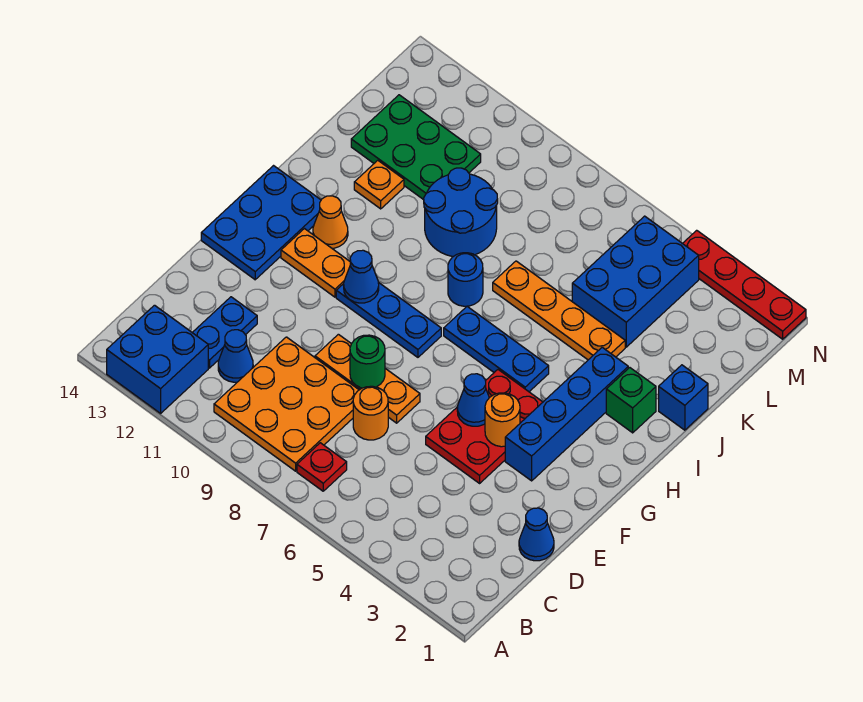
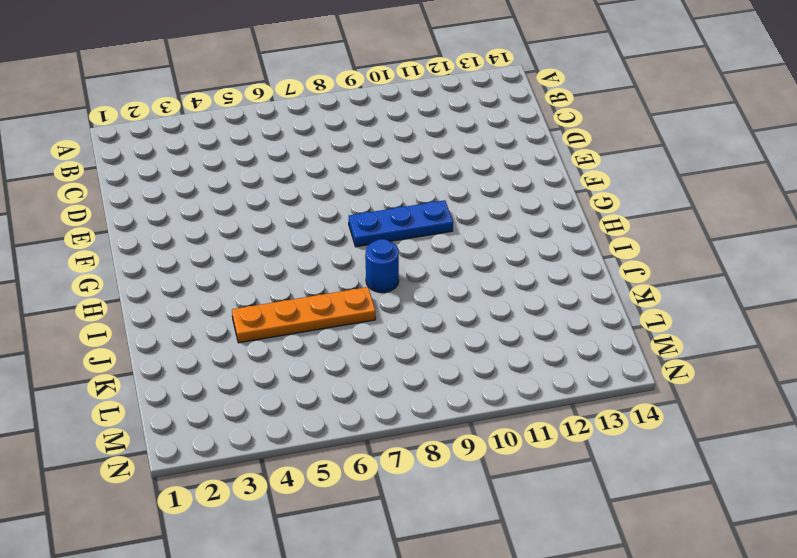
none -> blue brick A12:B13 level 1
none -> red plate B7 level 1
none -> orange plate B8:D10 level 1

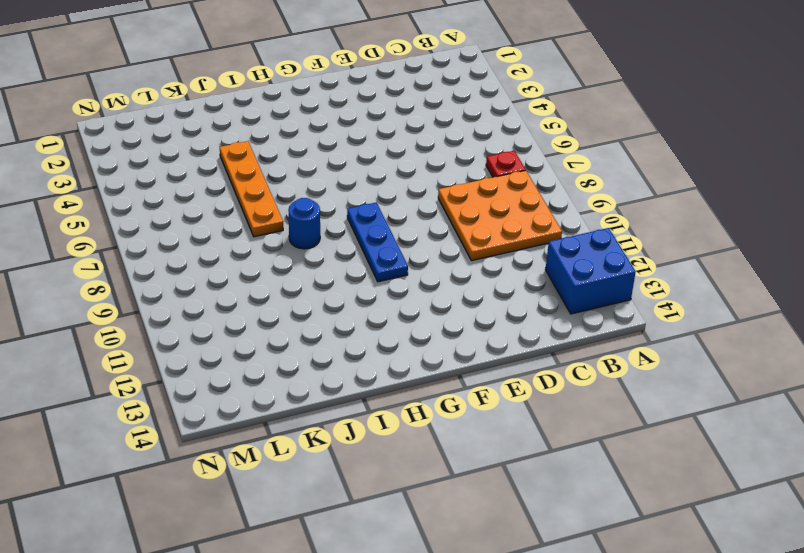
none -> blue cone C11 level 1
none -> blue plate C12:D12 level 1
none -> blue cone D1 level 1

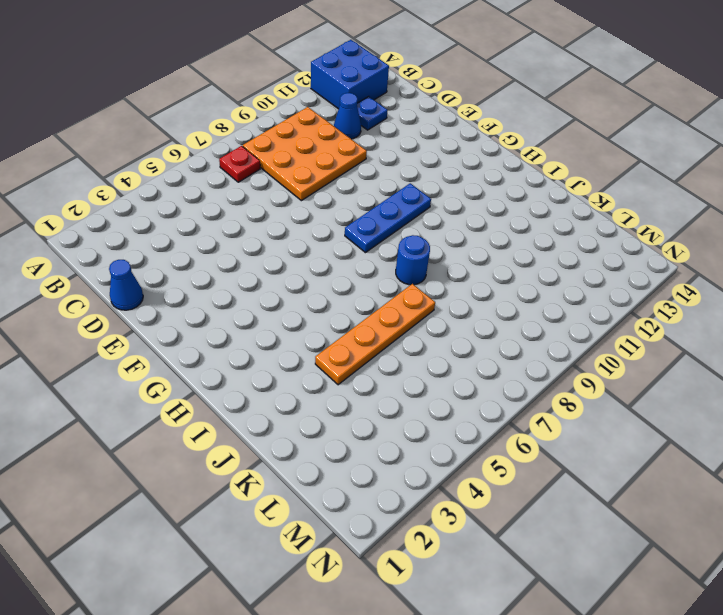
blue plate C12 level 1 -> blue plate C12:D12 level 1
none -> orange round brick D7 level 1
none -> red plate E4:G5 level 1
none -> orange plate E7:E9 level 1

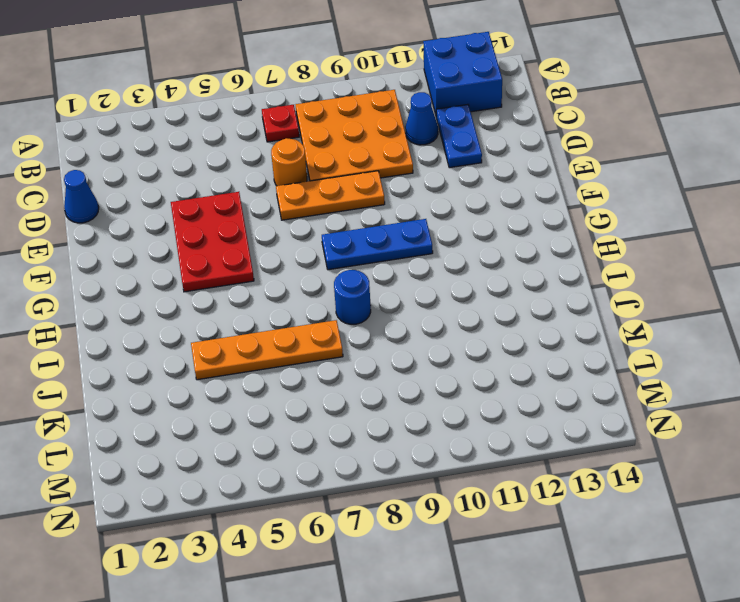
none -> blue brick F3:I3 level 1
none -> blue plate F13:H14 level 1
none -> orange plate G11:G12 level 1

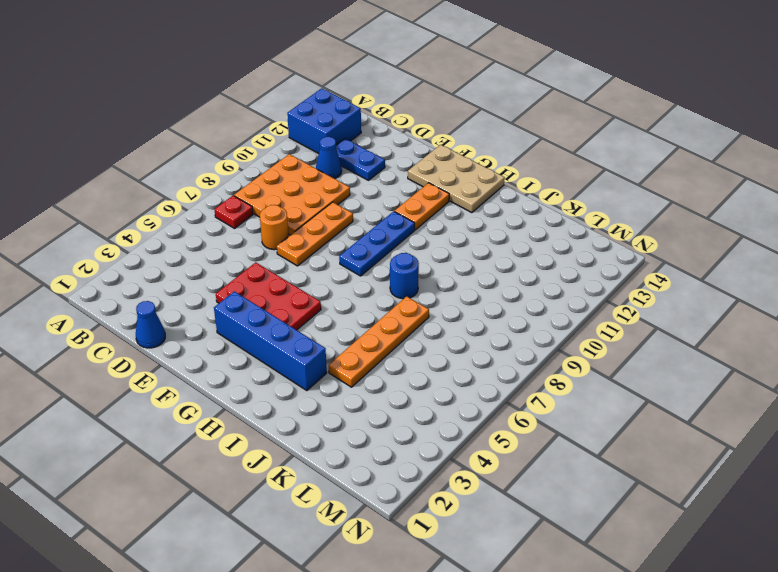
tan plate F13:H14 level 1 -> blue plate F13:H14 level 1
none -> blue plate H5:H7 level 1
none -> orange cone H12 level 1
none -> green brick I2 level 1

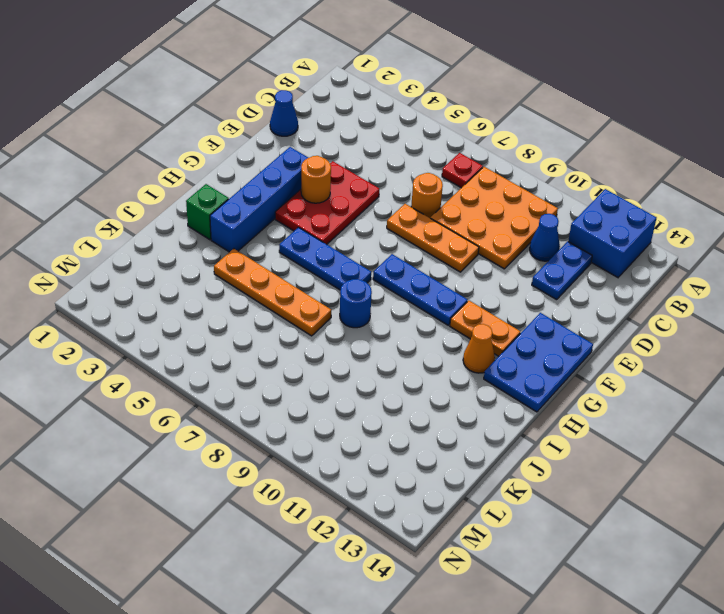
none -> blue brick J1 level 1
none -> blue round brick J9:K10 level 1
none -> orange plate J12 level 1

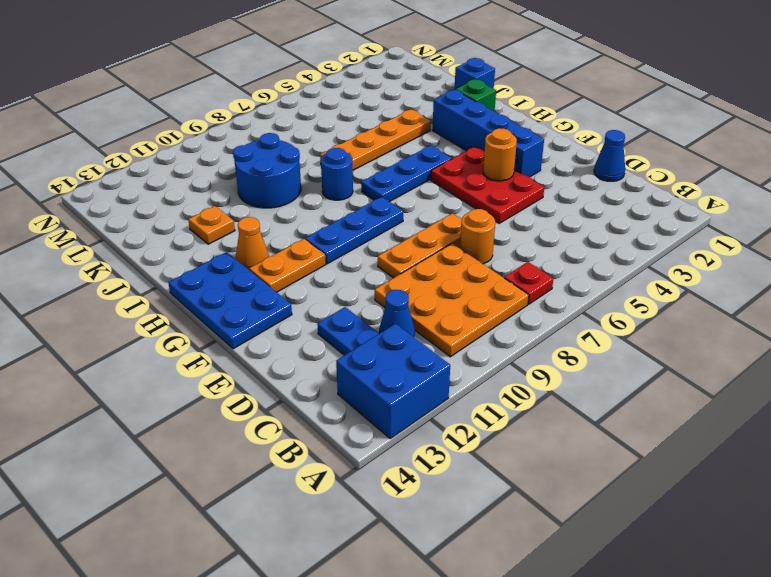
none -> blue brick K4:M5 level 1
none -> green plate K11:L13 level 1
none -> red plate N1:N4 level 1

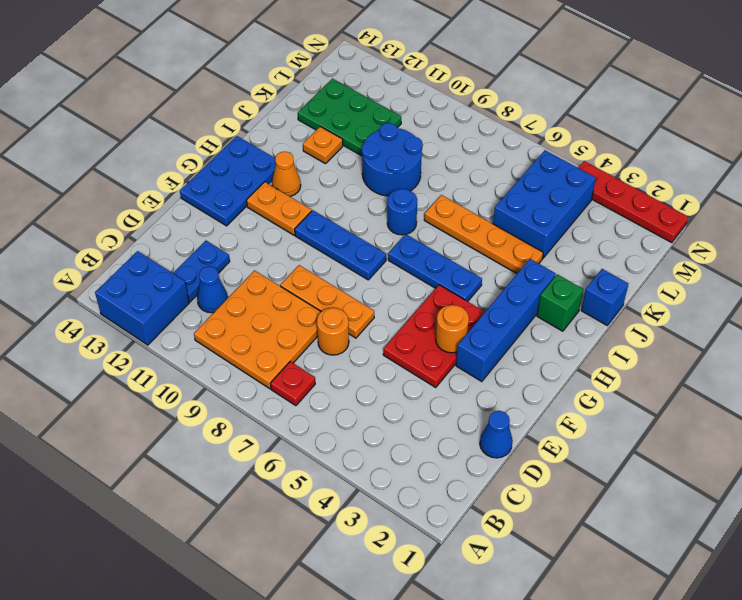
none -> green round brick E8 level 2
none -> blue cone F5 level 2
none -> blue cone G10 level 2

